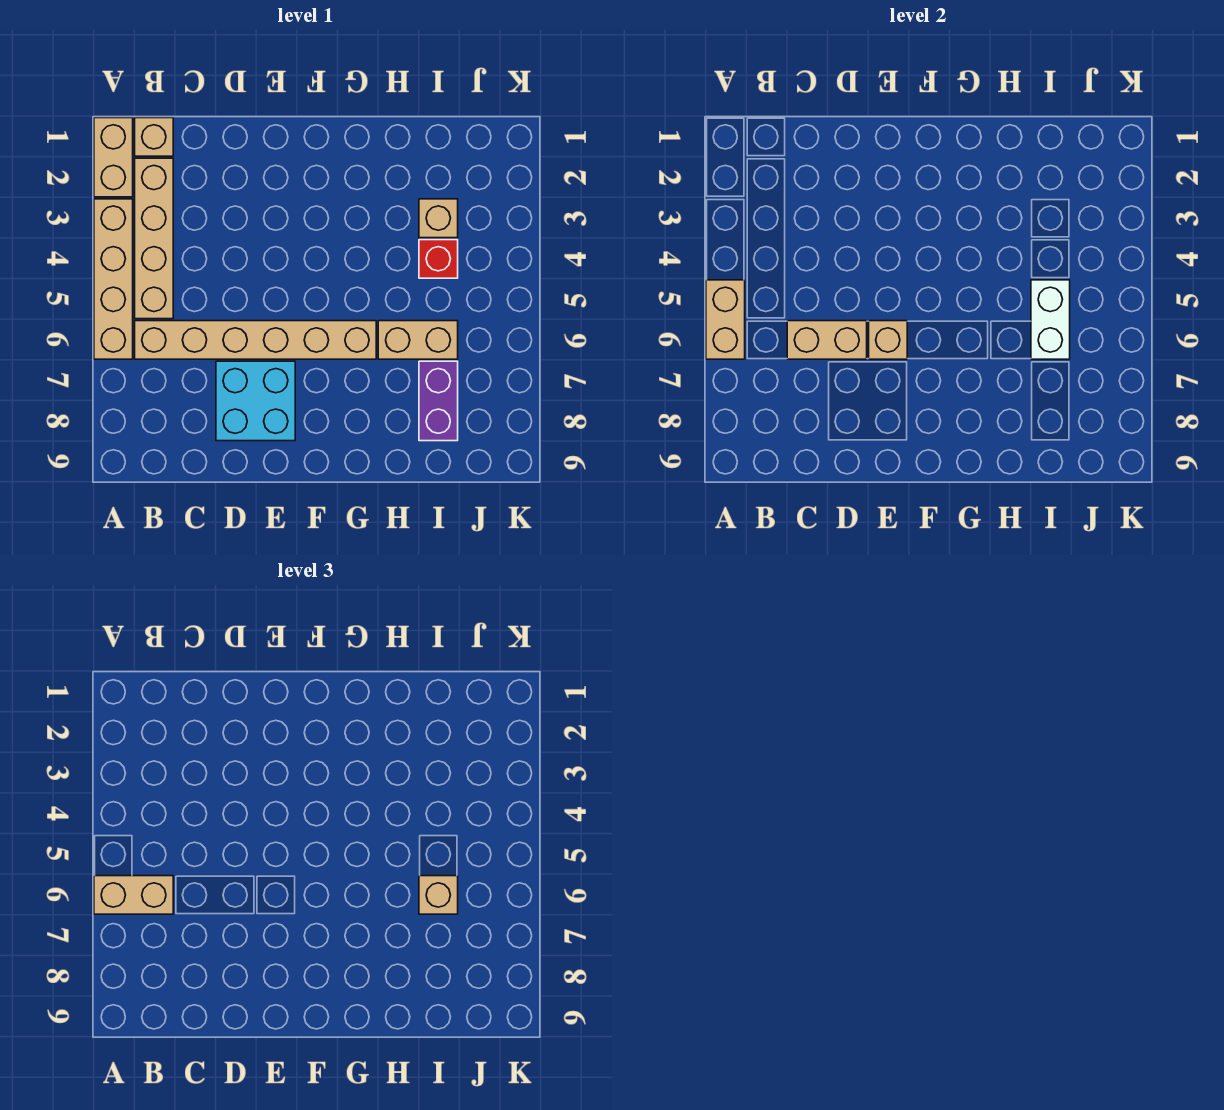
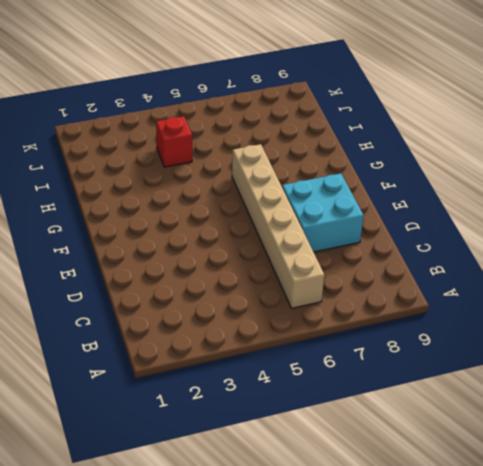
none -> tan brick A1:A2 level 1
none -> tan brick A3:A6 level 1
none -> tan brick B1 level 1

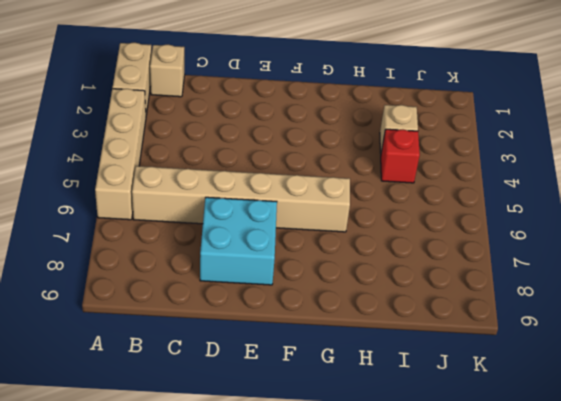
none -> tan brick B2:B5 level 1
none -> tan brick H6:I6 level 1
none -> purple brick I7:I8 level 1

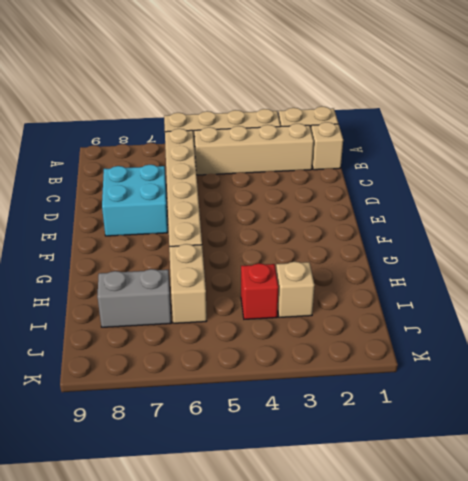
grey brick I7:I8 level 1 -> purple brick I7:I8 level 1
none -> tan brick A5:A6 level 2
none -> tan brick C6:D6 level 2
none -> tan brick E6 level 2

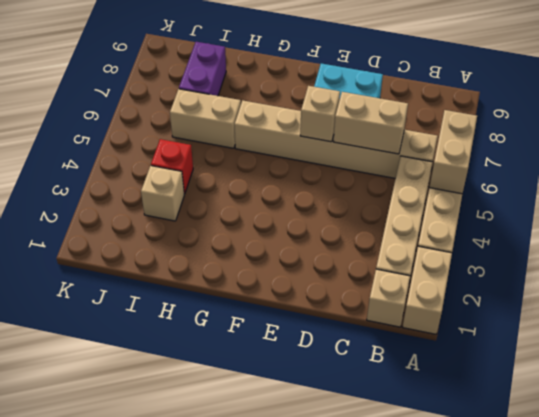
none -> white brick I5:I6 level 2
none -> tan brick A6:B6 level 3
none -> tan brick I6 level 3

